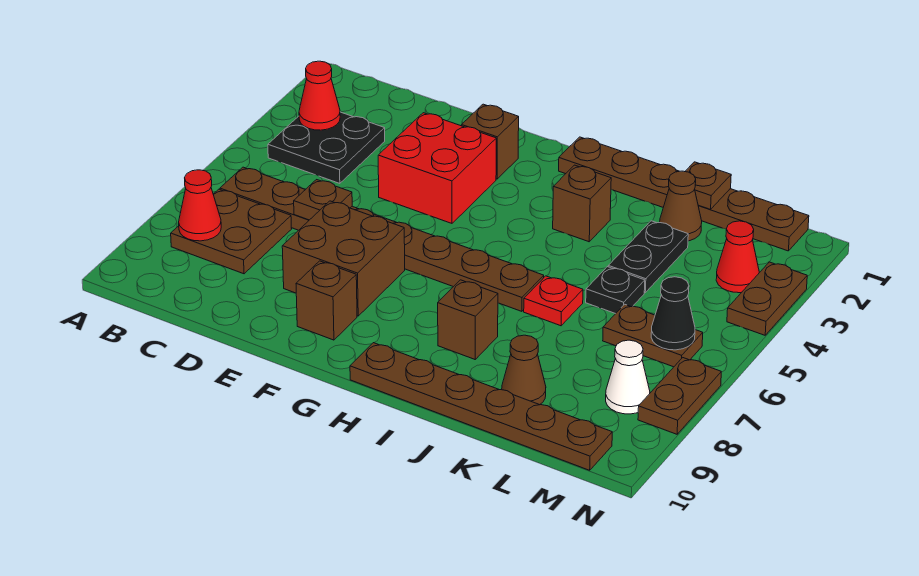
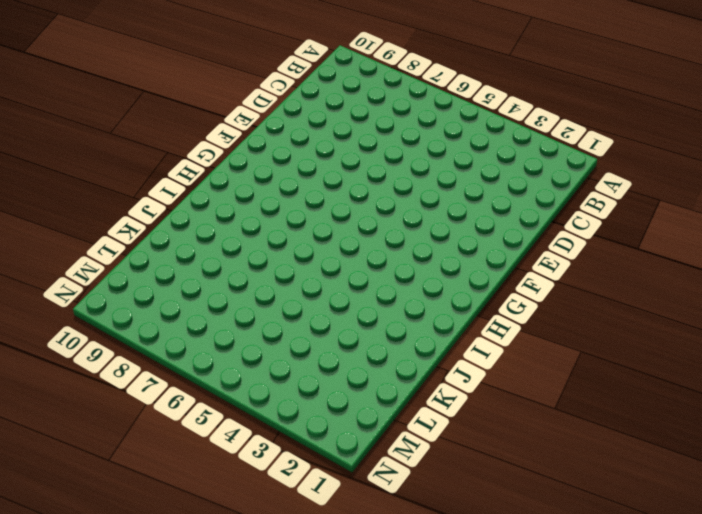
none -> black plate B3:C4 level 1
none -> brown plate B6:I6 level 1
none -> brown plate B7:C8 level 1

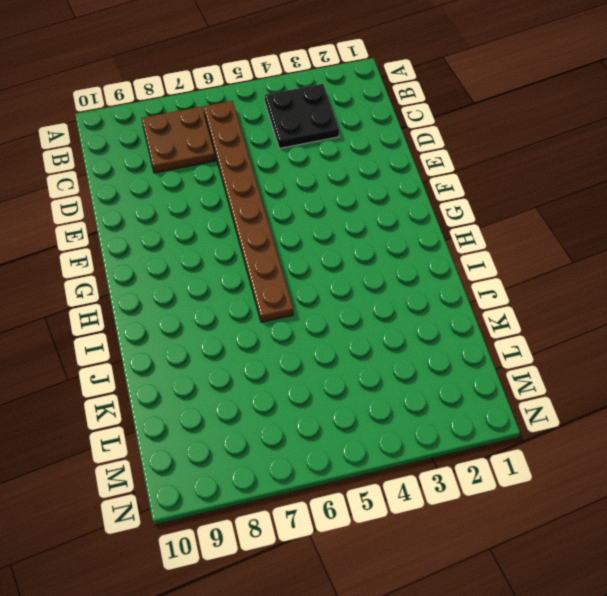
none -> red brick E3:F4 level 1
none -> brown brick E7:F8 level 1
none -> brown brick F2 level 1

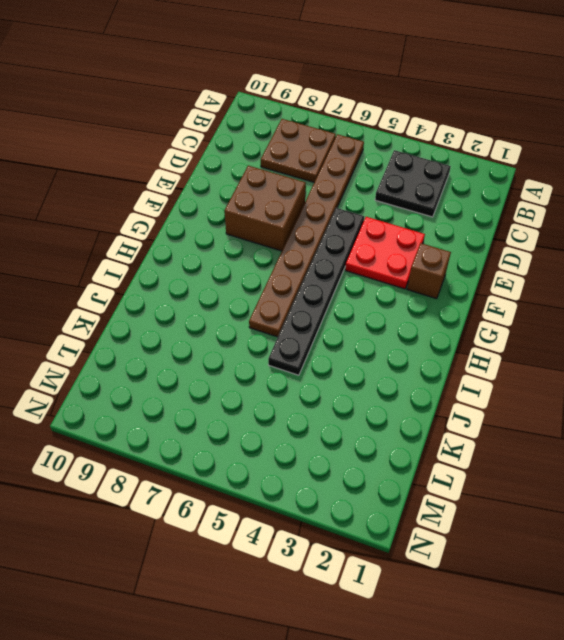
red plate E3:F4 level 1 -> red brick E3:F4 level 1
black plate E5:J5 level 1 -> none
none -> brown brick F9 level 1
none -> brown plate H1:M1 level 1
none -> brown plate H10:M10 level 1

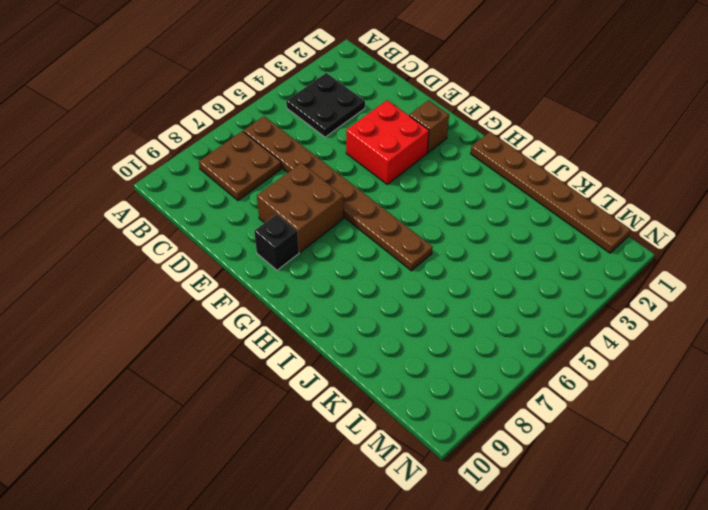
black brick F9 level 1 -> brown brick F9 level 1
none -> brown plate H10:M10 level 1
none -> brown brick I3 level 1
none -> brown brick I8 level 1

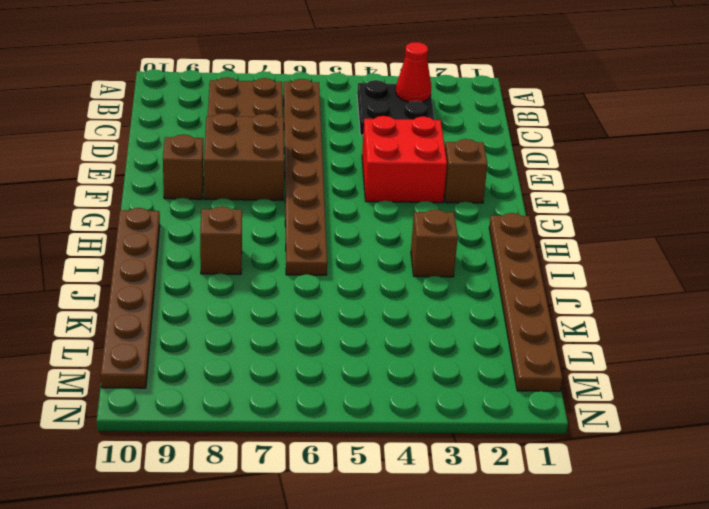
none -> red plate J6 level 1
none -> brown cone K2 level 1
none -> black plate K3:K4 level 1

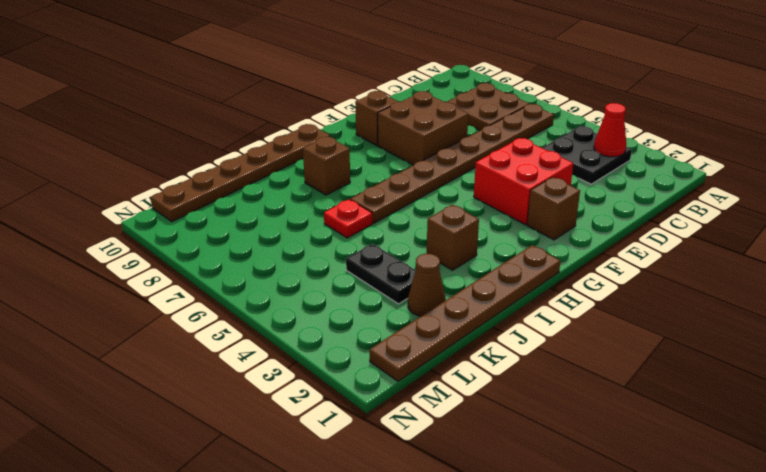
none -> black plate K5 level 1
none -> brown cone K9 level 1
none -> brown plate L6:M6 level 1

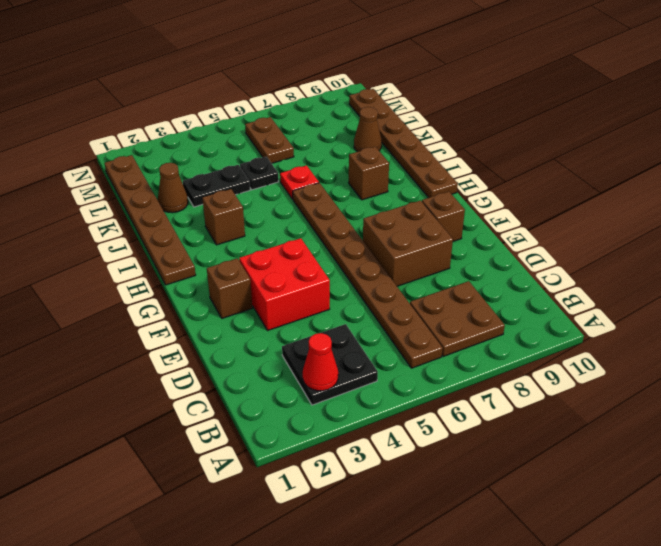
none -> red cone M3 level 1
none -> white cone M8 level 1
none -> brown plate N3:N4 level 1

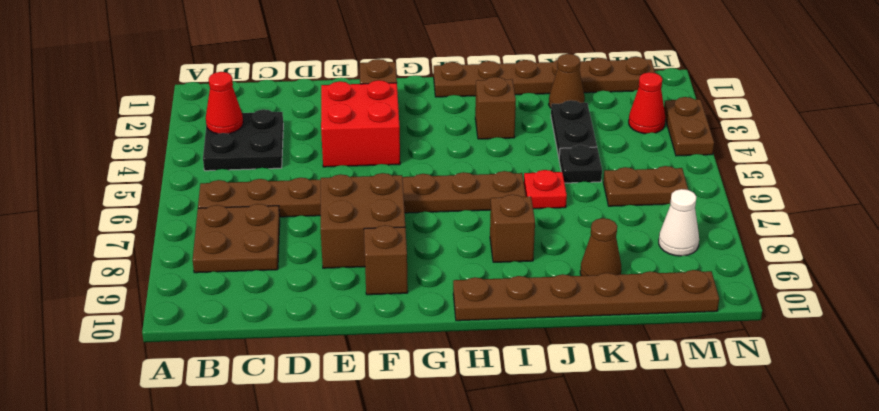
none -> brown plate N7:N8 level 1
none -> red cone B8 level 2
none -> brown plate D6 level 2

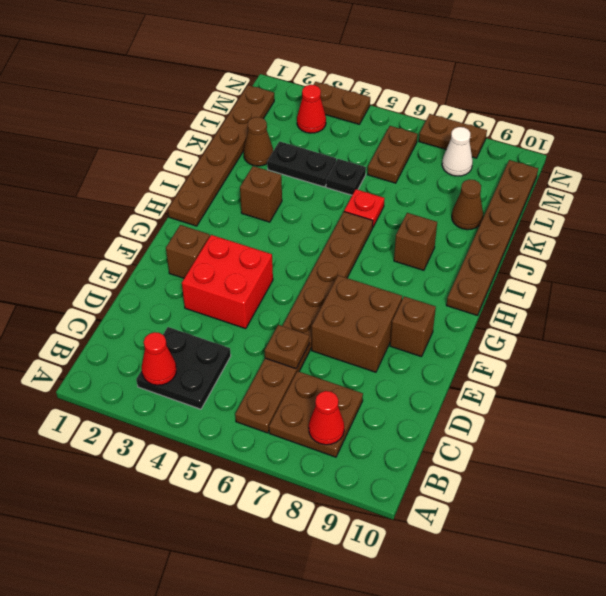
none -> brown plate K1 level 2
none -> black cone M6 level 2

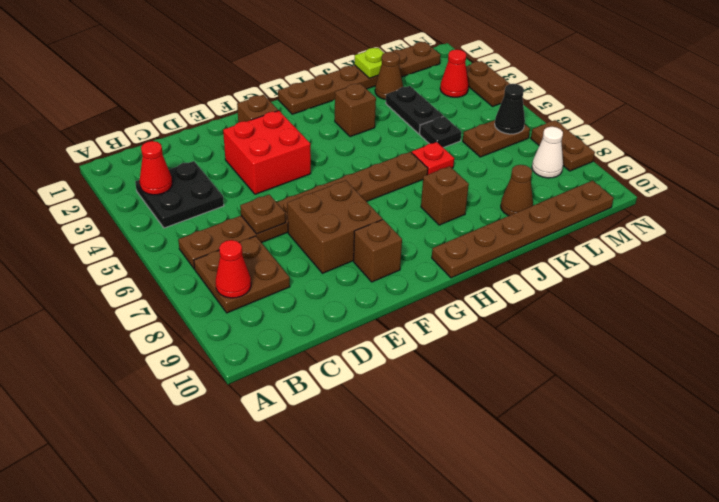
lime plate K1 level 2 -> brown plate K1 level 2

